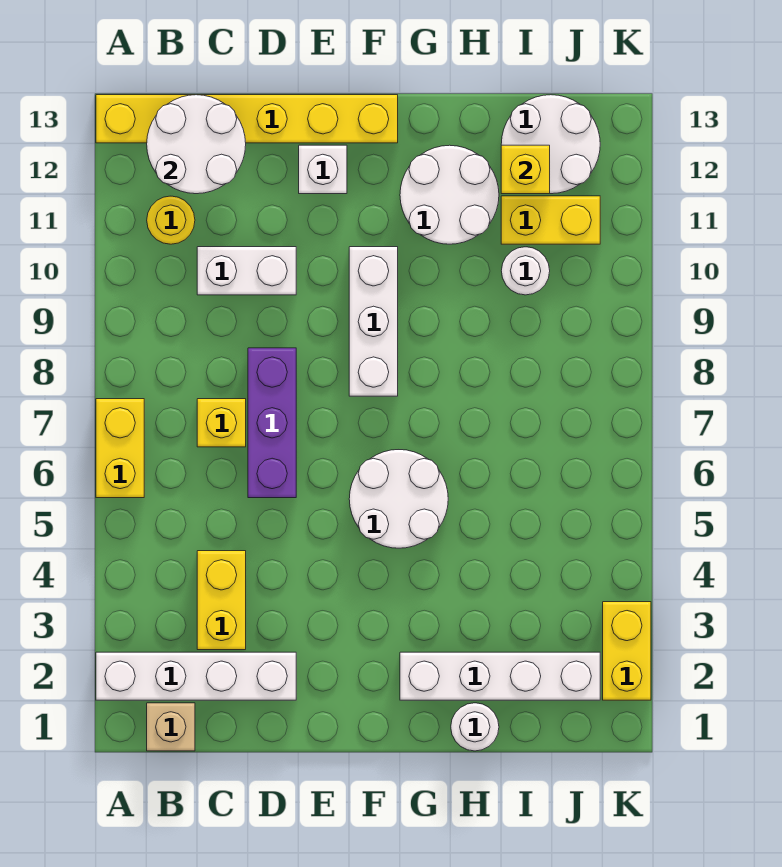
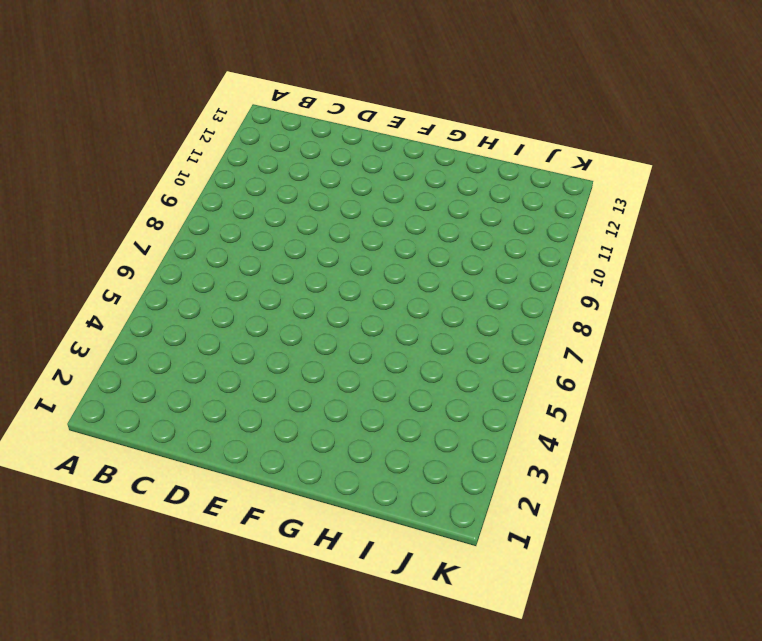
none -> white brick A2:D2 level 1
none -> yellow brick A6:A7 level 1
none -> yellow brick A13:F13 level 1

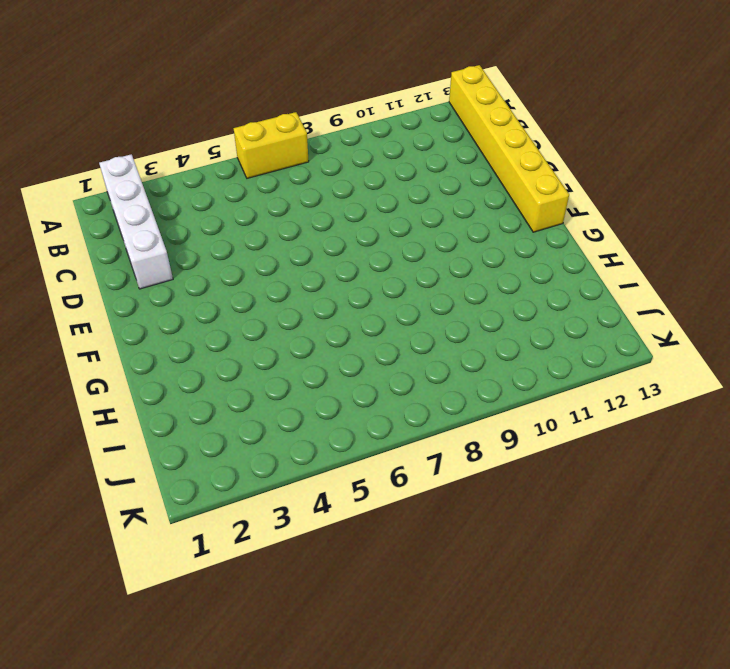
none -> tan brick B1 level 1
none -> yellow round brick B11 level 1
none -> yellow brick C3:C4 level 1

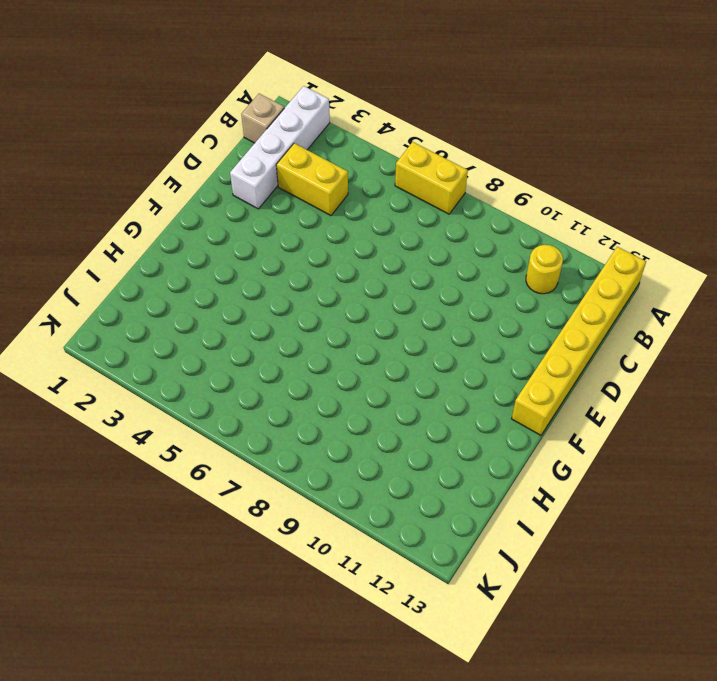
none -> yellow brick C7 level 1
none -> white brick C10:D10 level 1
none -> purple brick D6:D8 level 1

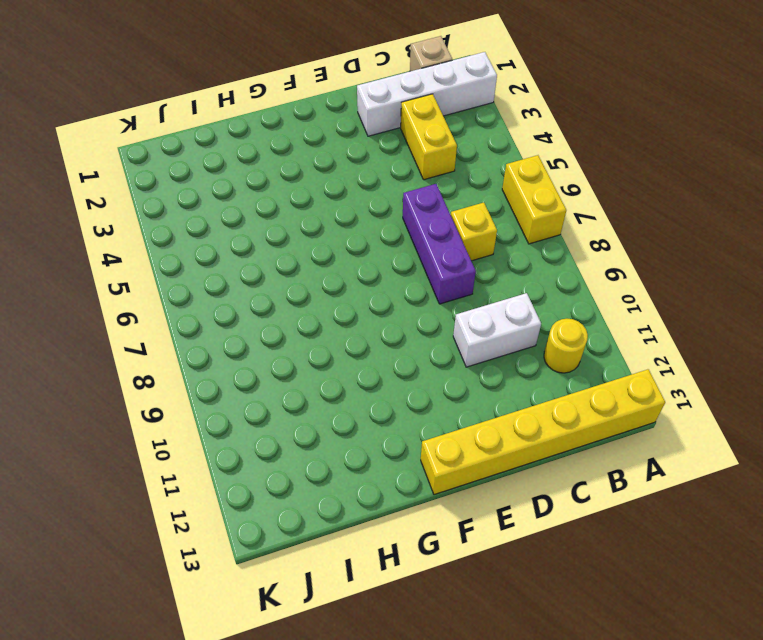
none -> white brick E12 level 1
none -> white round brick F5:G6 level 1
none -> white brick F8:F10 level 1

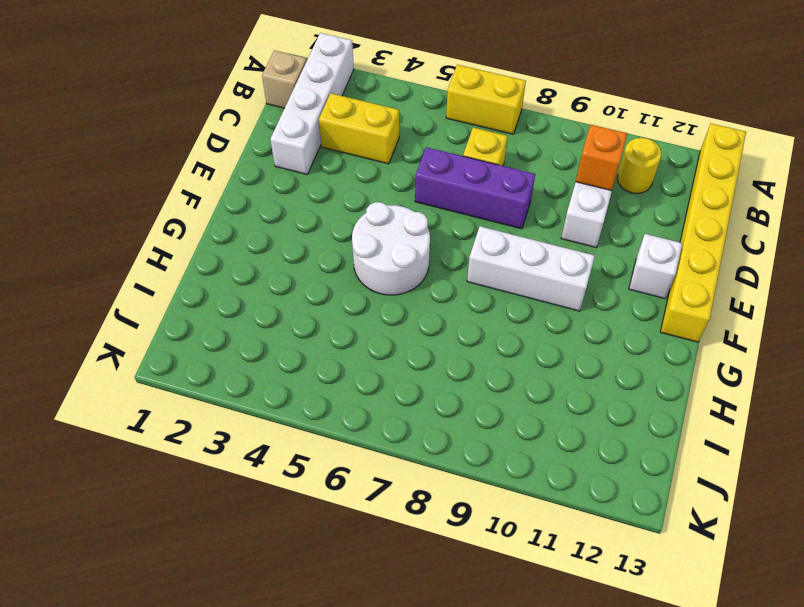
orange brick C10 level 2 -> none
none -> white brick G2:J2 level 1
none -> white round brick G11:H12 level 1
none -> white round brick H1 level 1

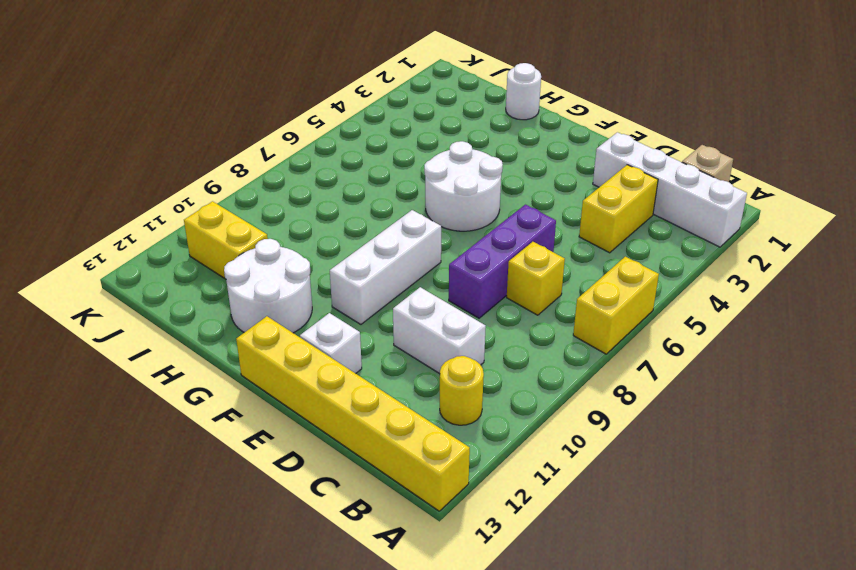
none -> white brick G2:J2 level 1
none -> white round brick I10 level 1
none -> white round brick I12:J13 level 1

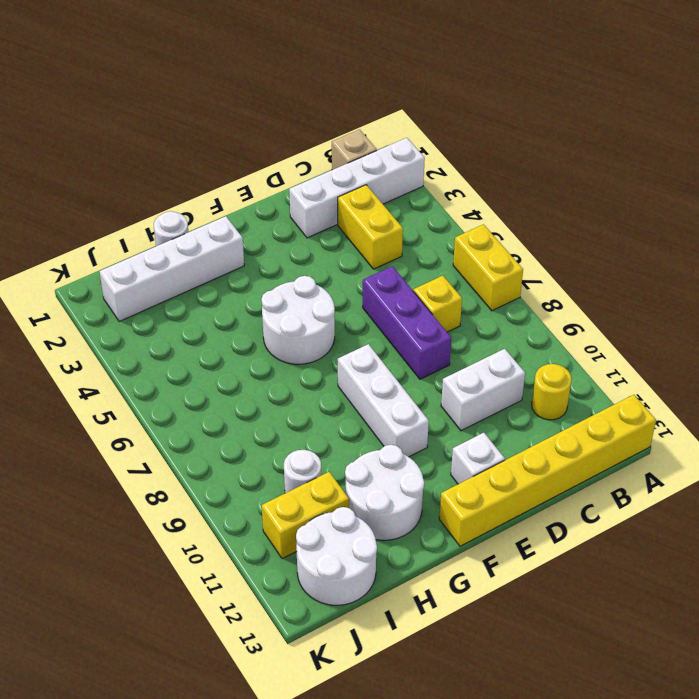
none -> yellow brick K2:K3 level 1
none -> white round brick B12:C13 level 2
none -> yellow brick I12 level 2

